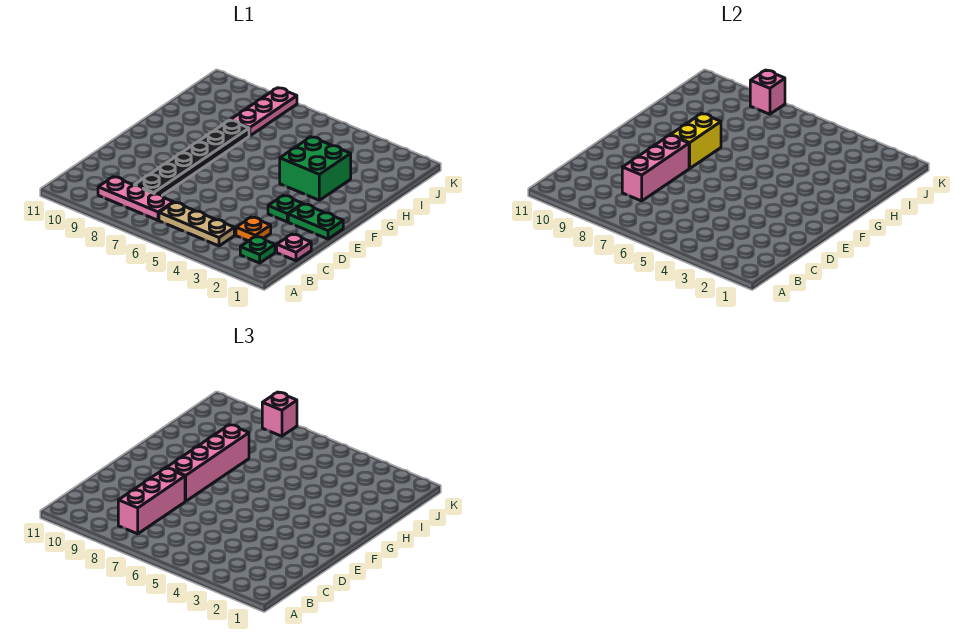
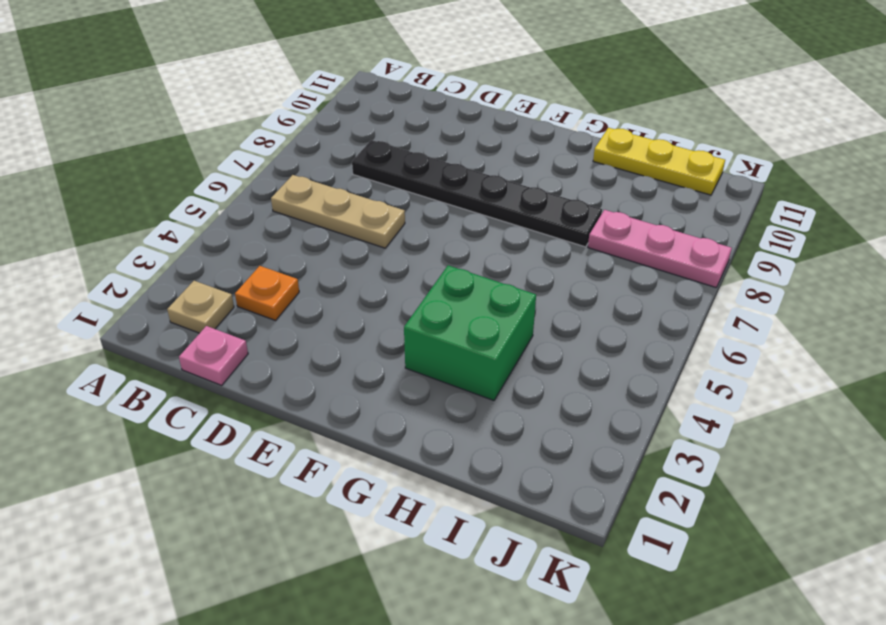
tan plate B2 level 1 -> green plate B2 level 1
tan plate B6:D6 level 1 -> tan plate B4:B6 level 1
yellow plate H11:J11 level 1 -> none
none -> pink plate B7:B9 level 1
none -> green plate E1:E2 level 1
none -> green plate E3 level 1

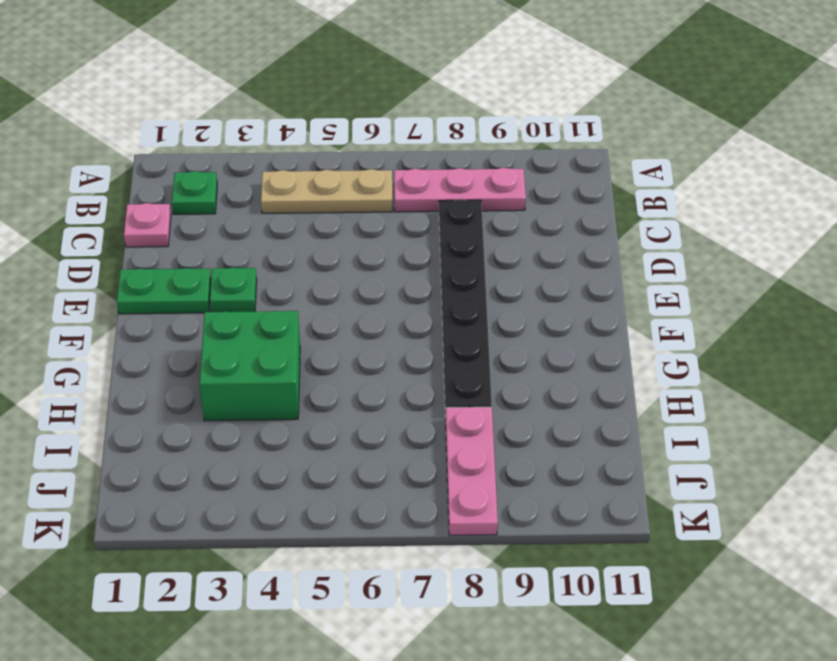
none -> orange plate C3 level 1
none -> pink brick C8:E8 level 2
none -> yellow brick F8:G8 level 2

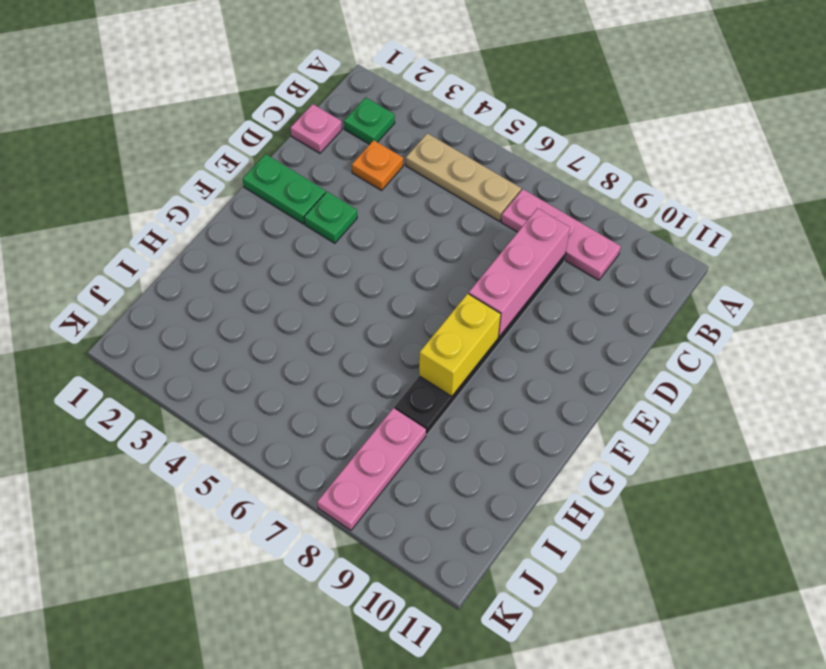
none -> green brick G3:H4 level 1
none -> pink brick K8 level 2
none -> pink brick B8:D8 level 3

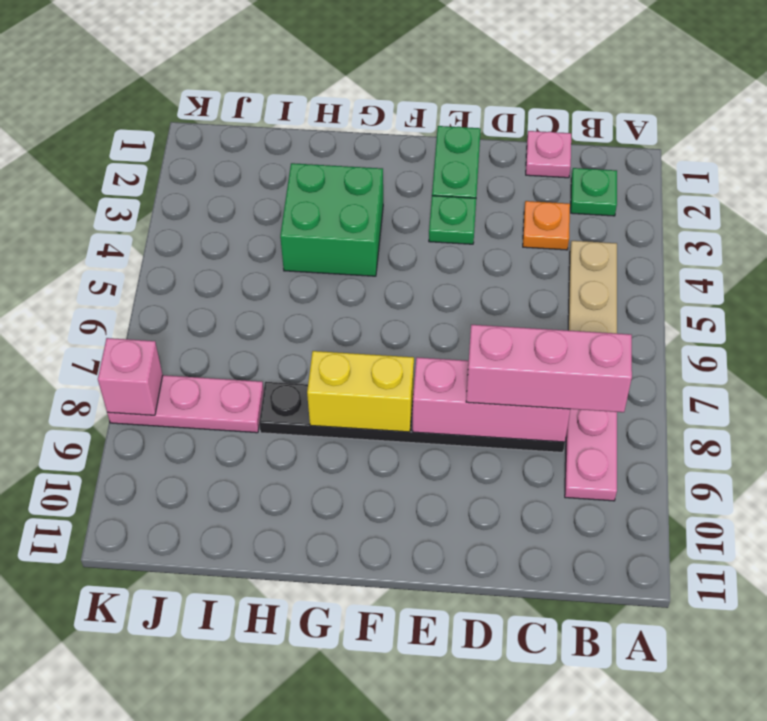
none -> pink brick E8:H8 level 3
none -> pink brick K8 level 3

